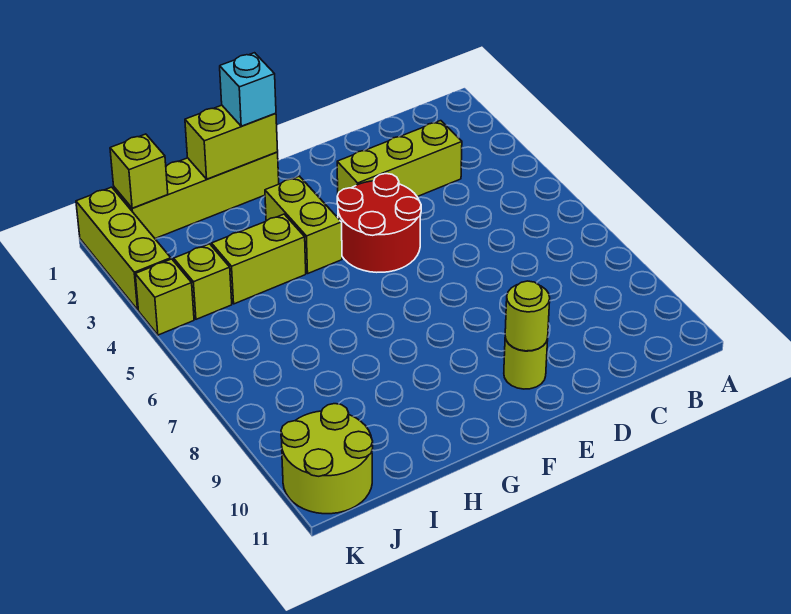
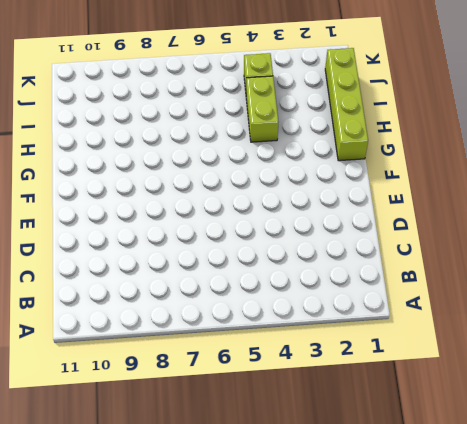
none -> lime brick C3:E3 level 1
none -> red round brick E4:F5 level 1
none -> lime round brick E10 level 1

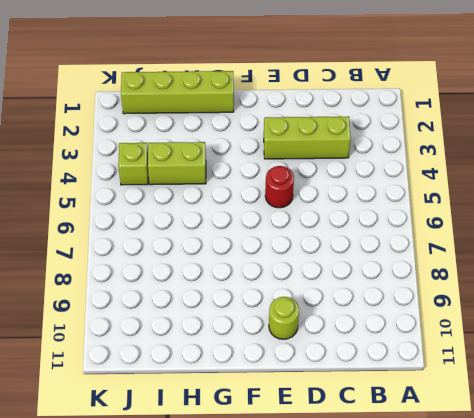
red round brick E5 level 1 -> red round brick E4:F5 level 1
none -> lime brick G3:G4 level 1
none -> lime round brick J10:K11 level 1
none -> lime brick K1:K3 level 1

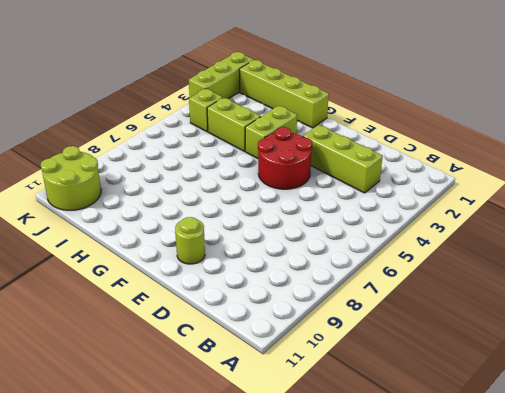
none -> lime brick K4 level 1
none -> lime round brick E10 level 2
none -> lime brick G1:H1 level 2

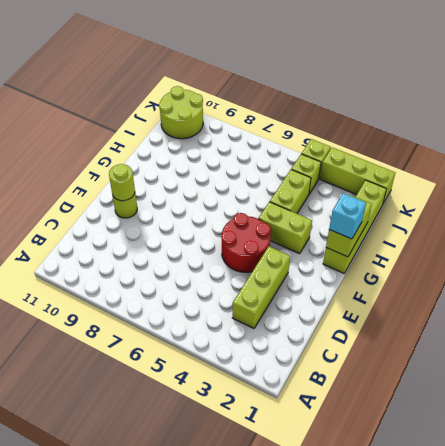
none -> lime brick J1 level 2

